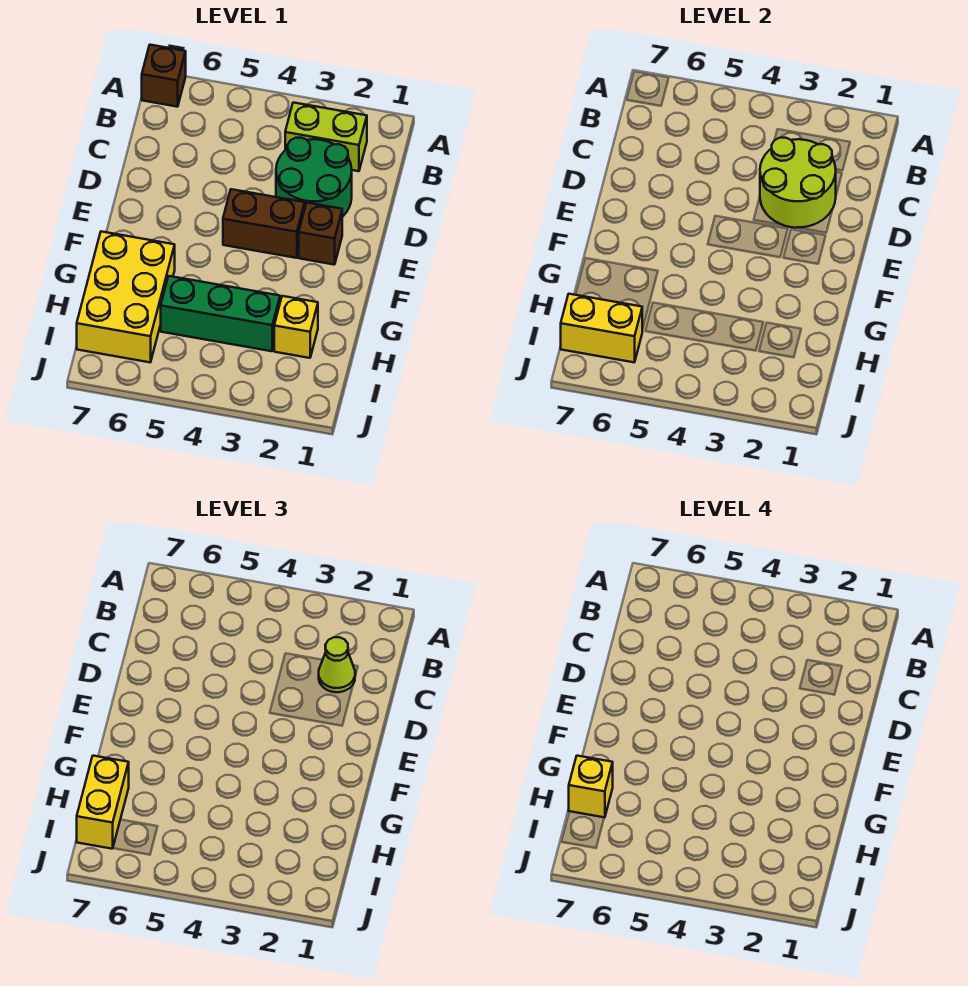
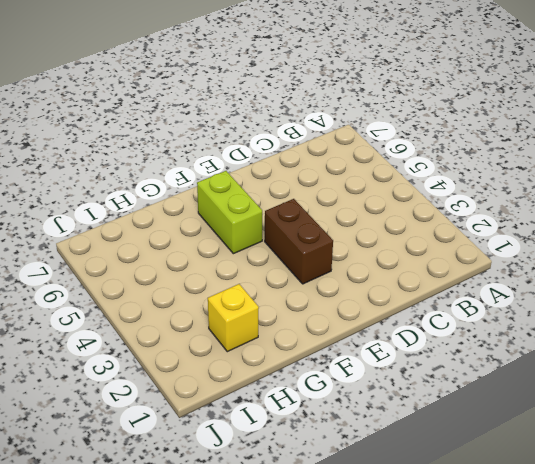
lime brick F5:F6 level 1 -> lime brick B2:B3 level 1
none -> brown brick A7 level 1
none -> green round brick C2:D3 level 1
none -> brown brick E2 level 1

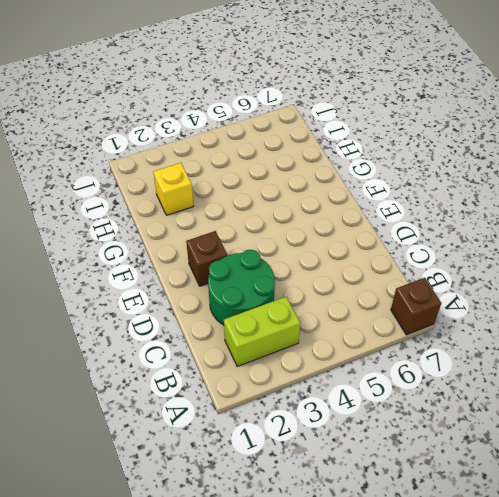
none -> brown brick E3:E4 level 1
none -> yellow brick G6:I7 level 1
none -> green brick H3:H5 level 1

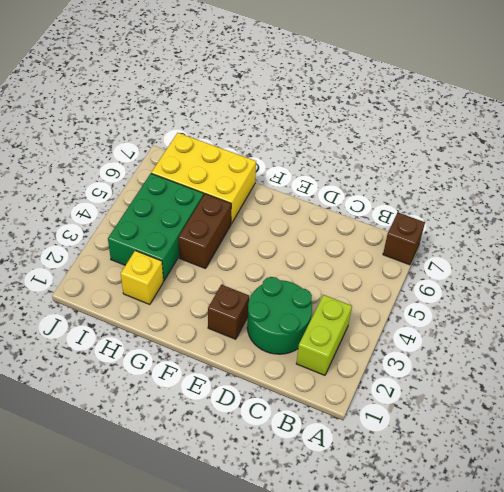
brown brick G4:G5 level 1 -> brown brick E3:E4 level 1
green brick H3:I5 level 1 -> green brick H3:H5 level 1
none -> lime round brick C2:D3 level 2
none -> yellow brick I6:I7 level 2
none -> lime cone C2 level 3

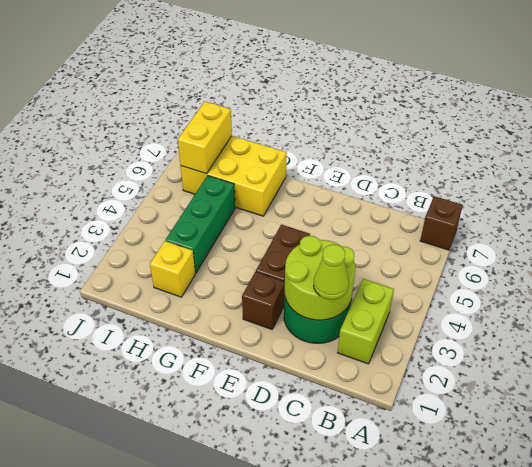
none -> yellow brick H7:I7 level 3
none -> yellow brick H7 level 4

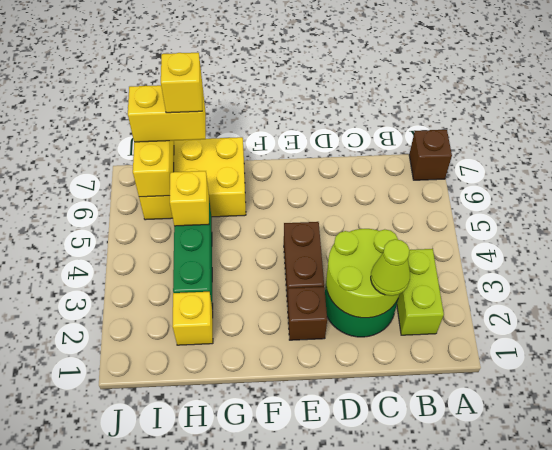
yellow brick H5 level 2 -> none

